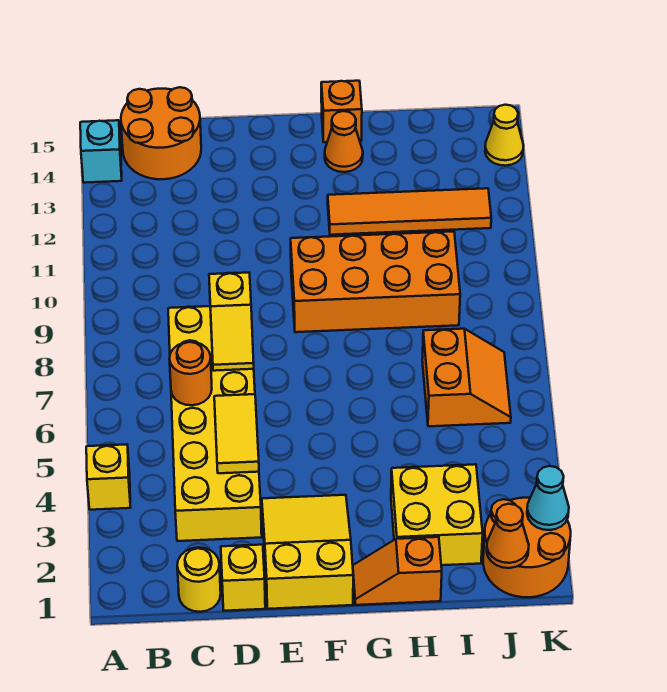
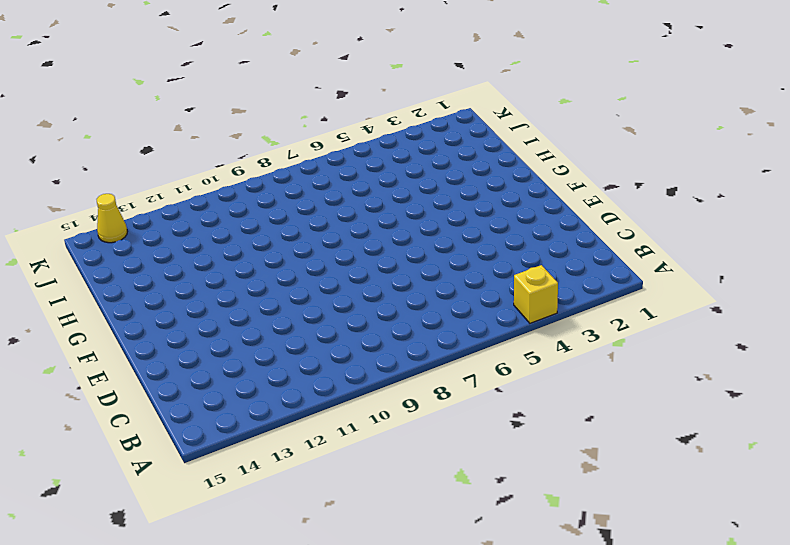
none -> cyan brick A14 level 1
none -> orange round brick B14:C15 level 1
none -> yellow round brick C1 level 1

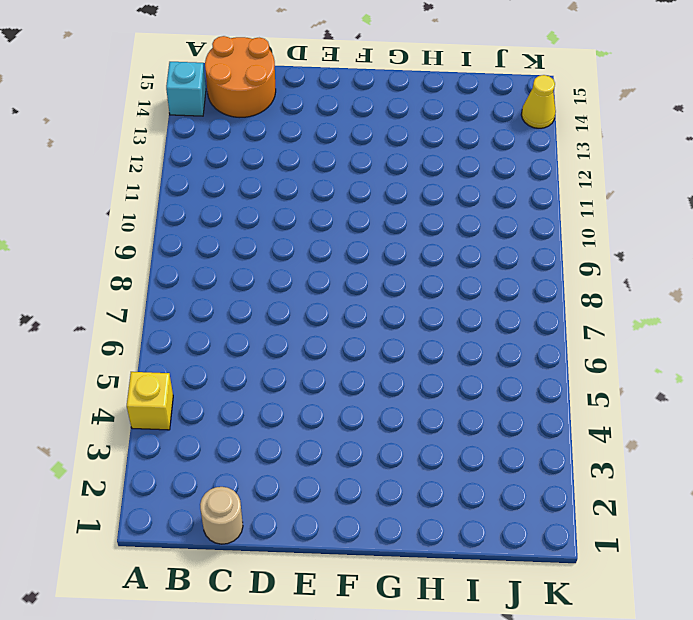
tan round brick C1 level 1 -> yellow round brick C1 level 1
none -> yellow brick C3:D8 level 1
none -> yellow brick D1 level 1
none -> yellow slope E1:F3 level 1 top 1

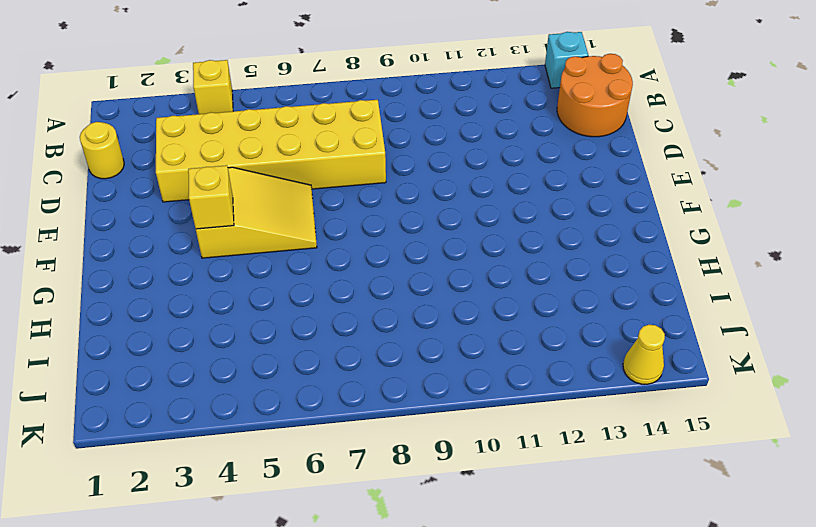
yellow slope E4:F6 level 1 top 4 -> yellow slope E1:F3 level 1 top 1
yellow brick F4 level 2 -> yellow brick D1 level 1
none -> orange brick F9:I10 level 1
none -> orange slope G1:H1 level 1 top H
none -> orange tile G12:J12 level 1

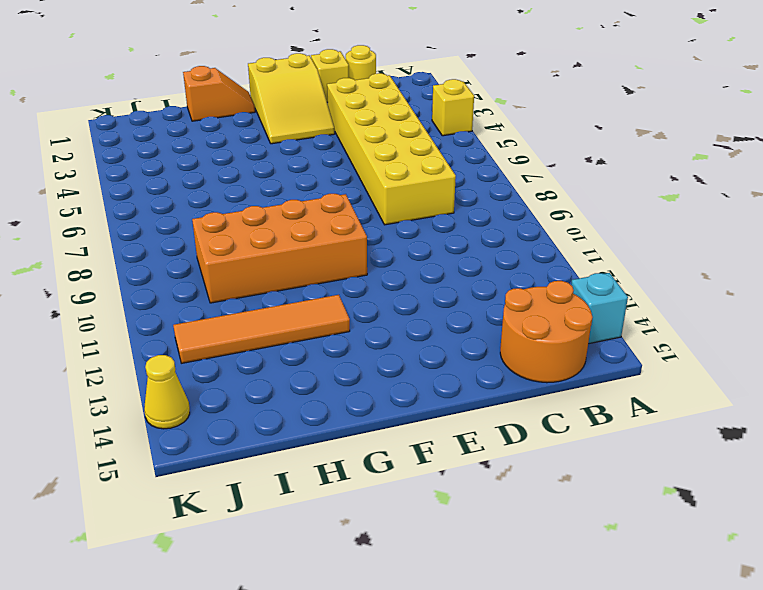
none -> orange cone G14 level 1
none -> orange brick G15 level 1
none -> yellow brick H2:I3 level 1

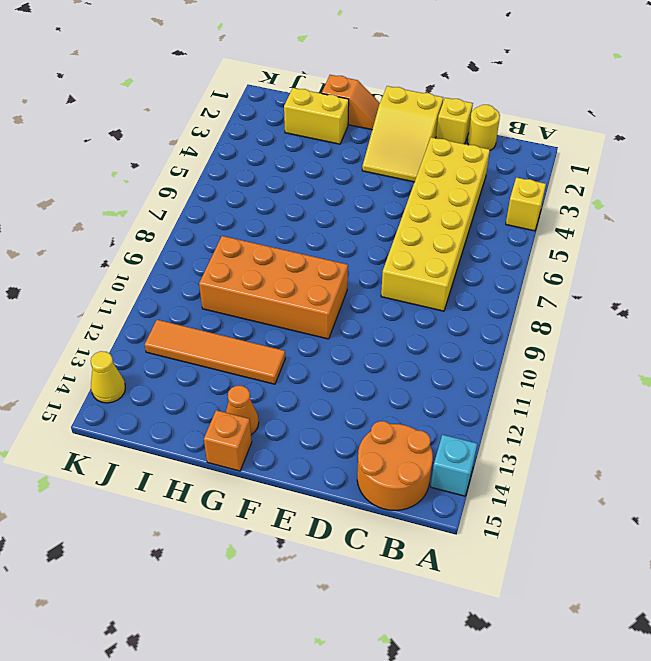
yellow brick H2:I2 level 1 -> yellow brick H2:I3 level 1
none -> orange slope I6:J7 level 1 top I
none -> orange round brick J1:K2 level 1
none -> orange round brick C6 level 2

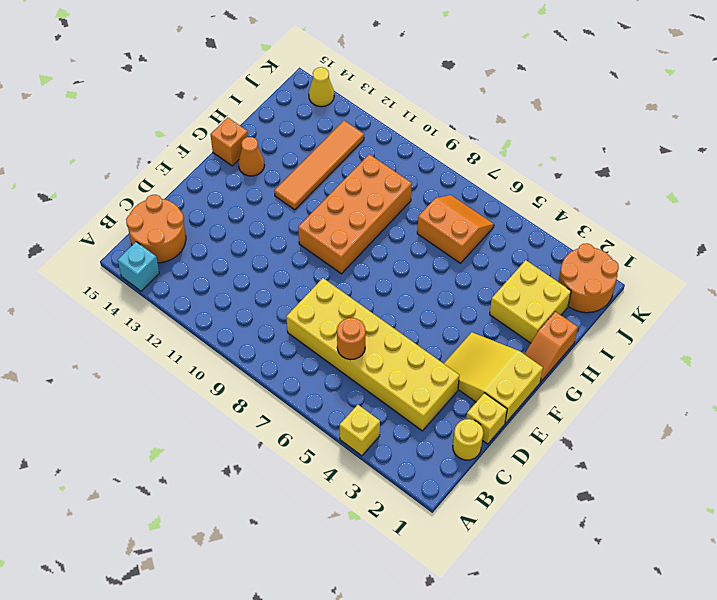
none -> yellow tile D4:D5 level 2
none -> yellow slope D7:D8 level 2 top 8
none -> orange cone J1 level 2

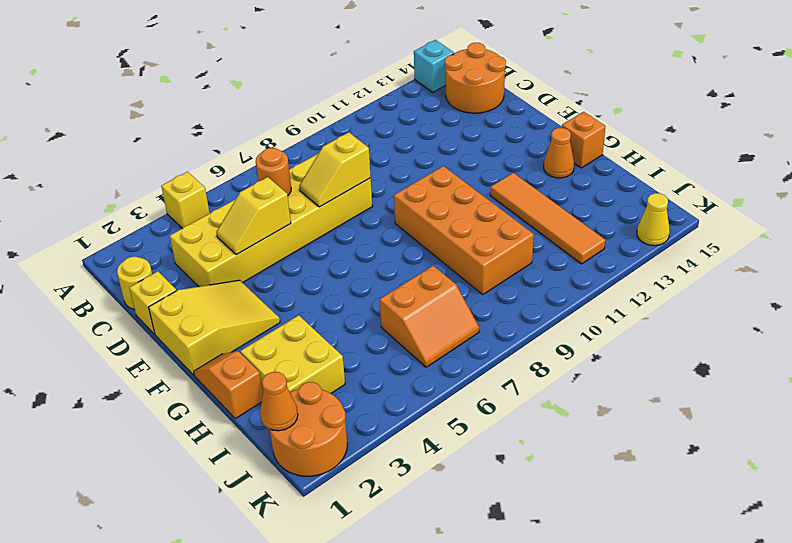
yellow slope D4:D5 level 2 top 5 -> yellow tile D4:D5 level 2
none -> cyan cone K2 level 2

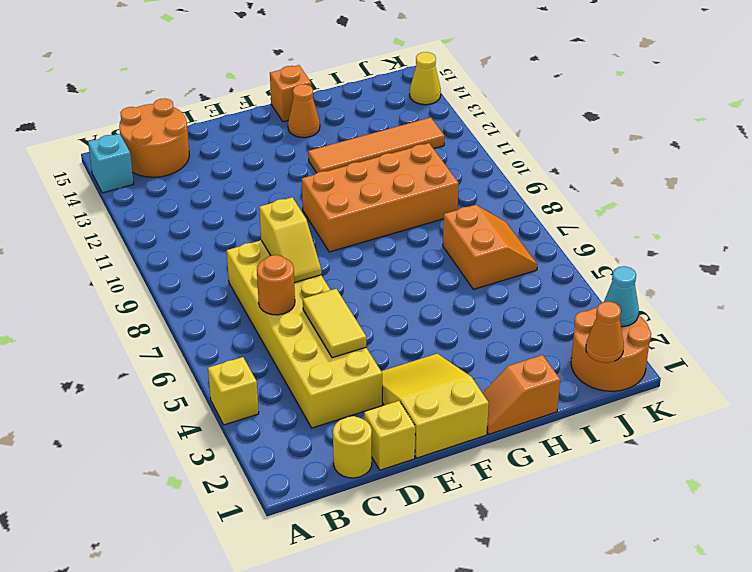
none -> yellow brick H2:I3 level 1

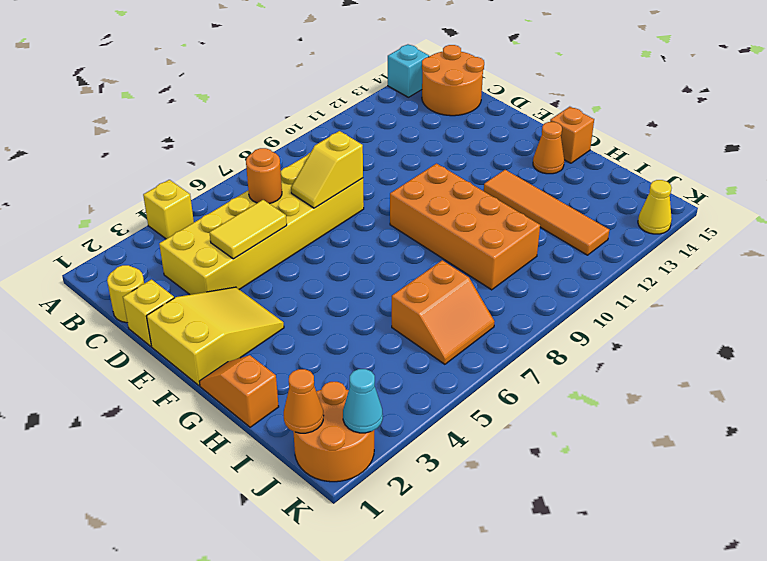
none -> yellow brick H2:I3 level 1

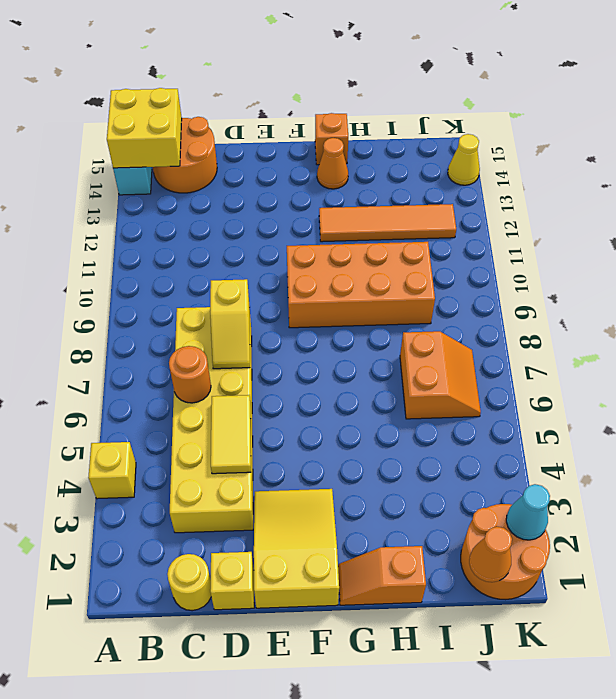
yellow brick A14:B15 level 2 -> yellow brick H2:I3 level 1

